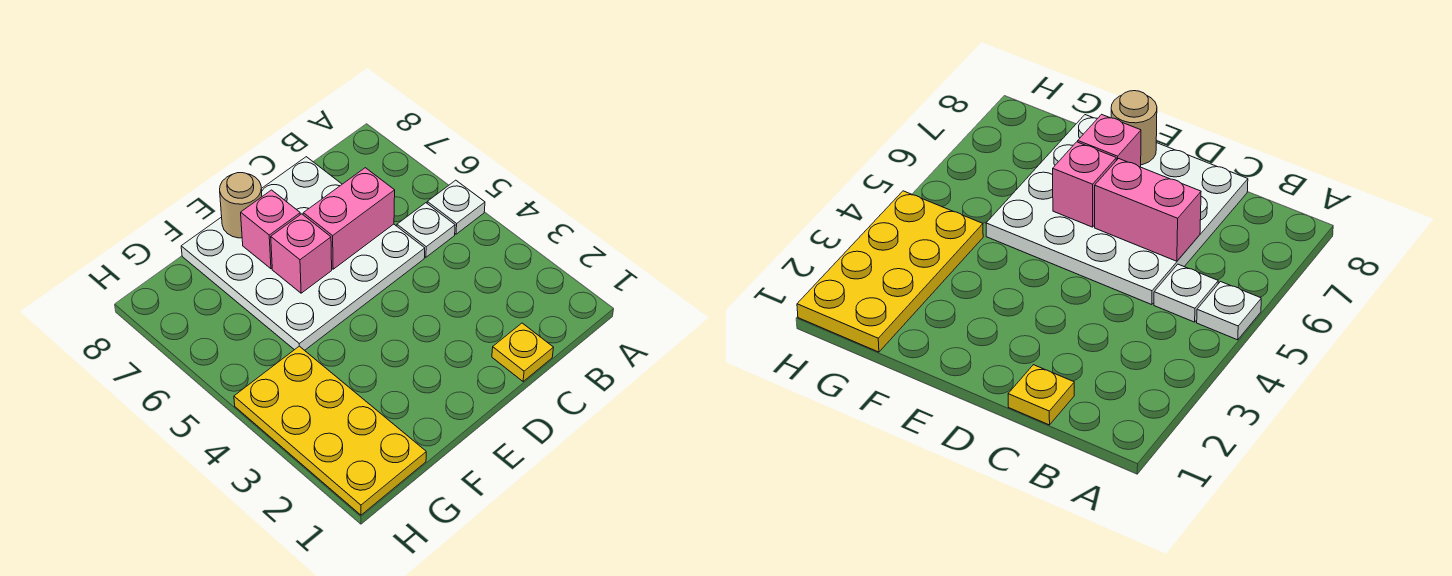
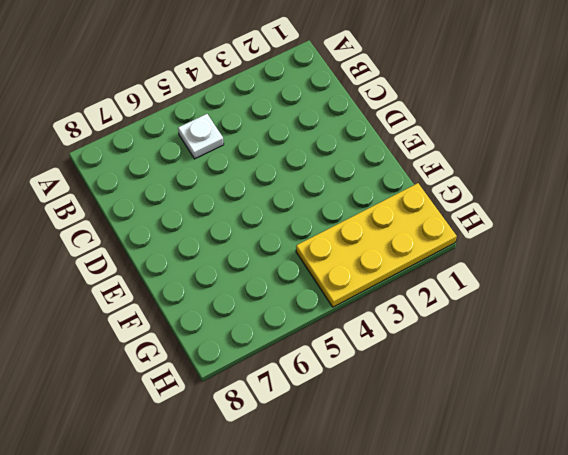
none -> white plate A5 level 1
none -> yellow plate C1 level 1

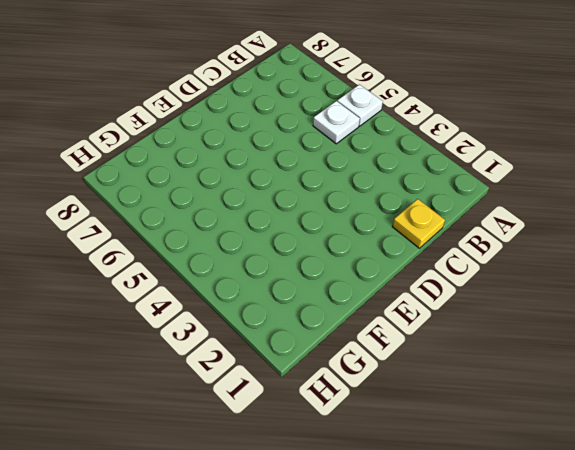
none -> white plate C5:F8 level 1
none -> yellow plate G1:H4 level 1

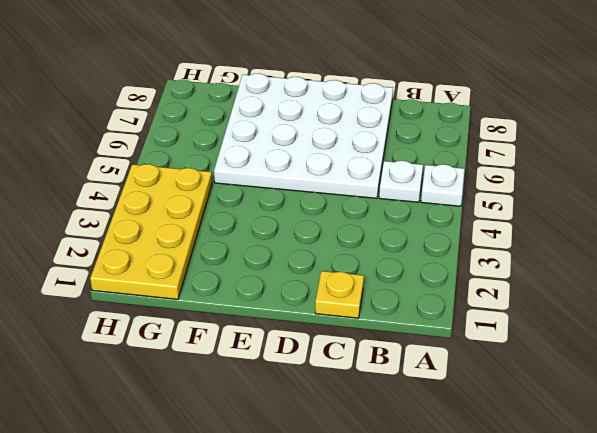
none -> pink brick C6:D6 level 2
none -> pink brick E6 level 2

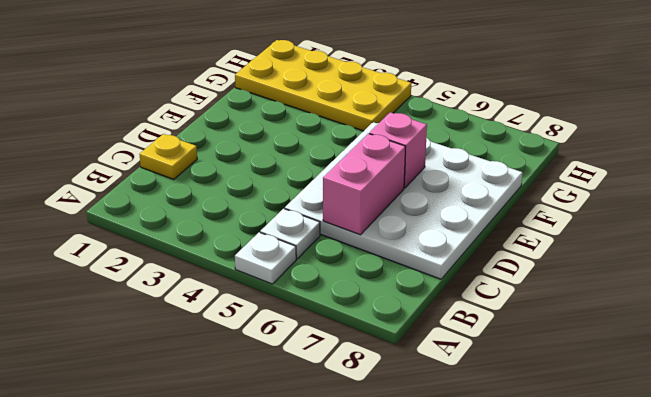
none -> pink brick E7 level 2
none -> tan round brick E8 level 2

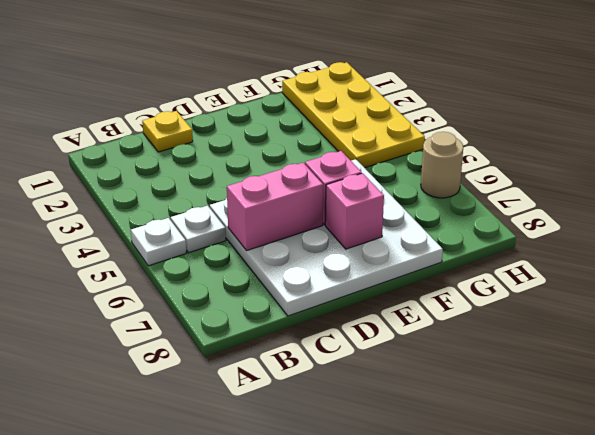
tan round brick H6 level 1 -> tan round brick E8 level 2

